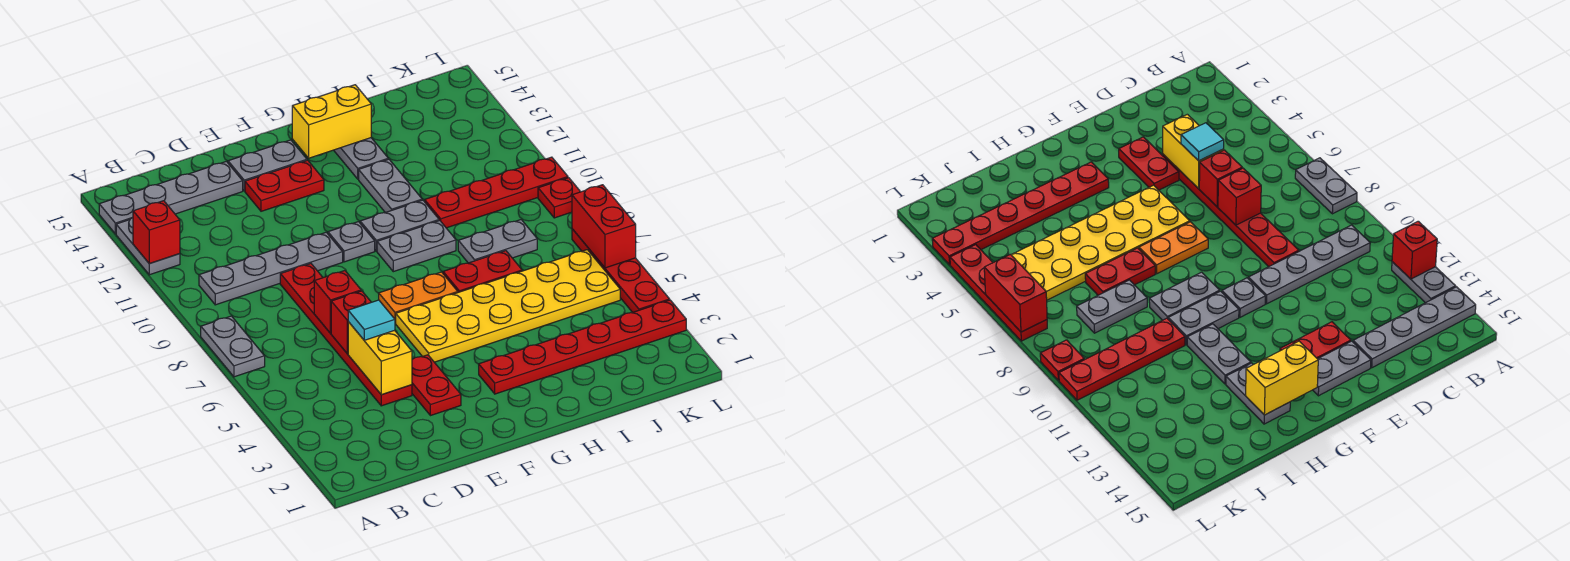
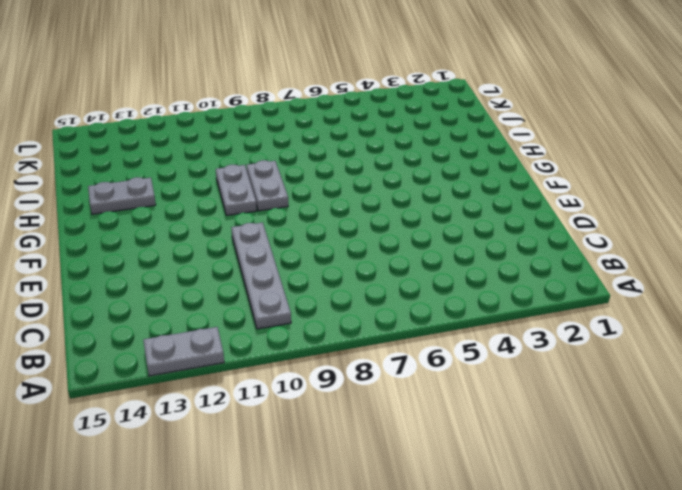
none -> grey plate A7:A8 level 1
none -> grey plate A14:D14 level 1
none -> red plate D4:D9 level 1

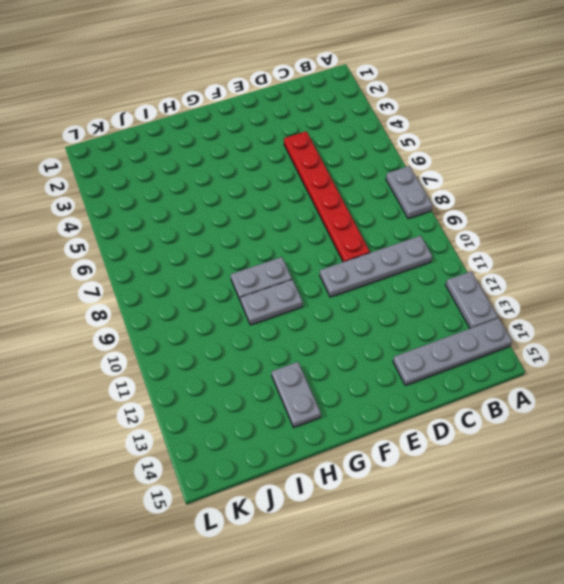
none -> red plate E3:E4 level 1
none -> red plate E13:F13 level 1
none -> grey plate E14:F14 level 1

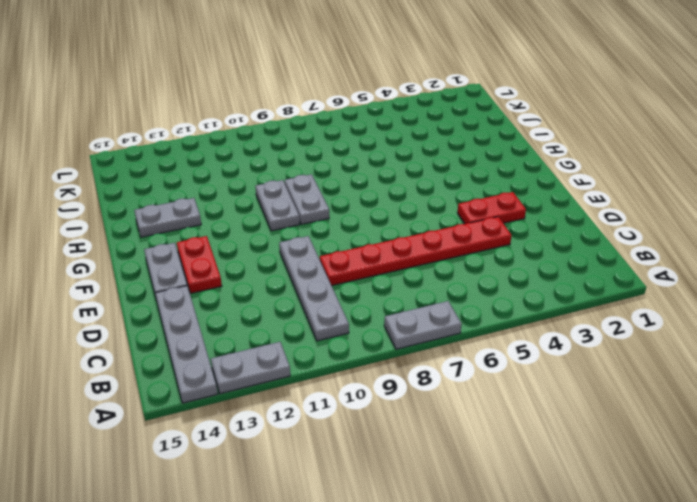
none -> yellow plate F5:K6 level 1
none -> orange plate F7:G7 level 1
none -> grey plate F10 level 1

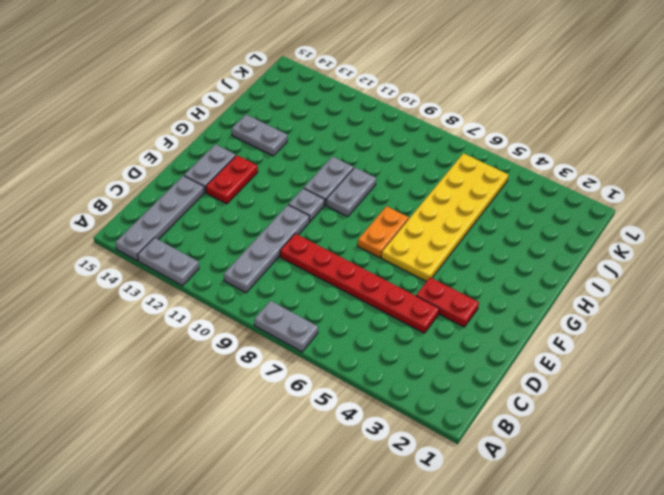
none -> red plate G3:L3 level 1
none -> red plate H7:I7 level 1
none -> grey plate H11:H12 level 1

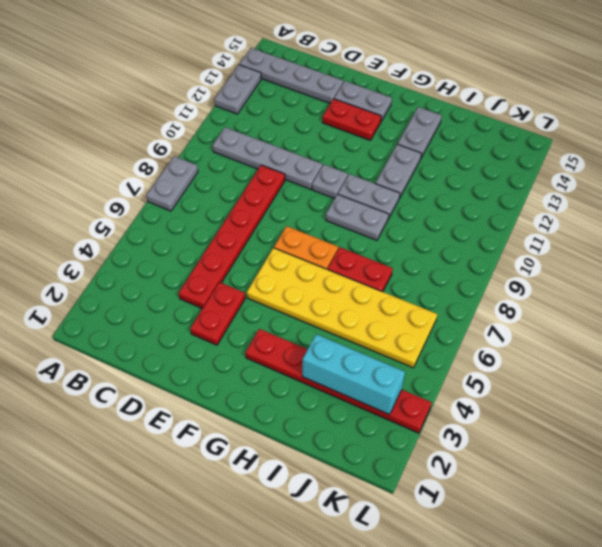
cyan brick I3:K3 level 2 -> none
none -> grey plate I8:J8 level 1
none -> red plate I10:L10 level 1
none -> red plate L4:L7 level 1

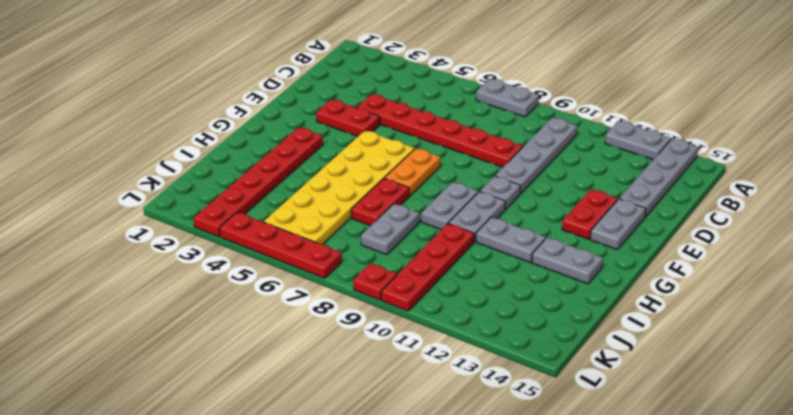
none -> red brick A12 level 2
none -> yellow brick D4:D5 level 2
none -> red brick D6 level 2

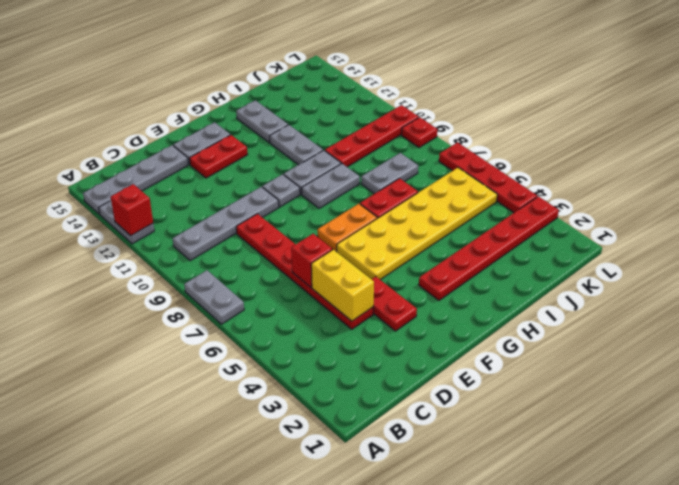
none -> red brick D7 level 2
none -> yellow brick G14:H14 level 2
none -> red brick L6:L7 level 2

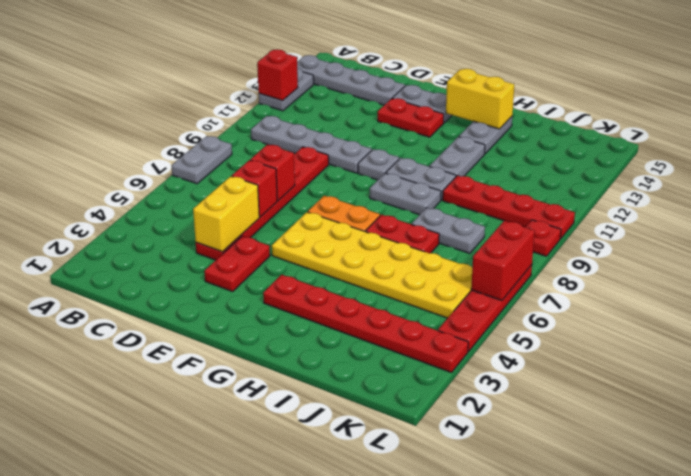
none -> cyan tile D5 level 3

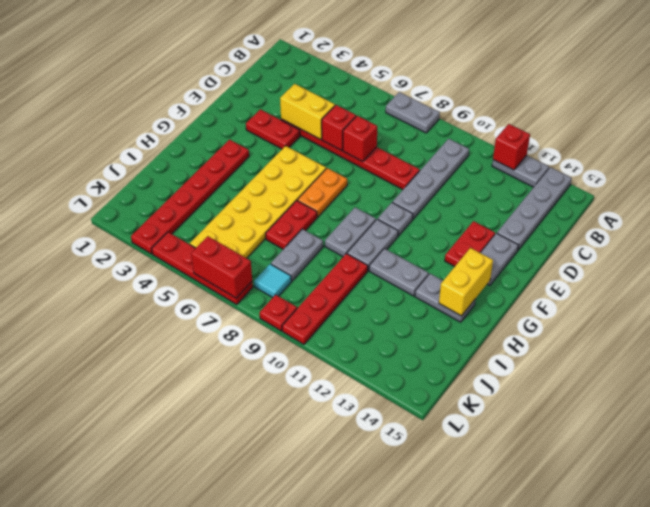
cyan tile K8 level 1 -> cyan tile D5 level 3

